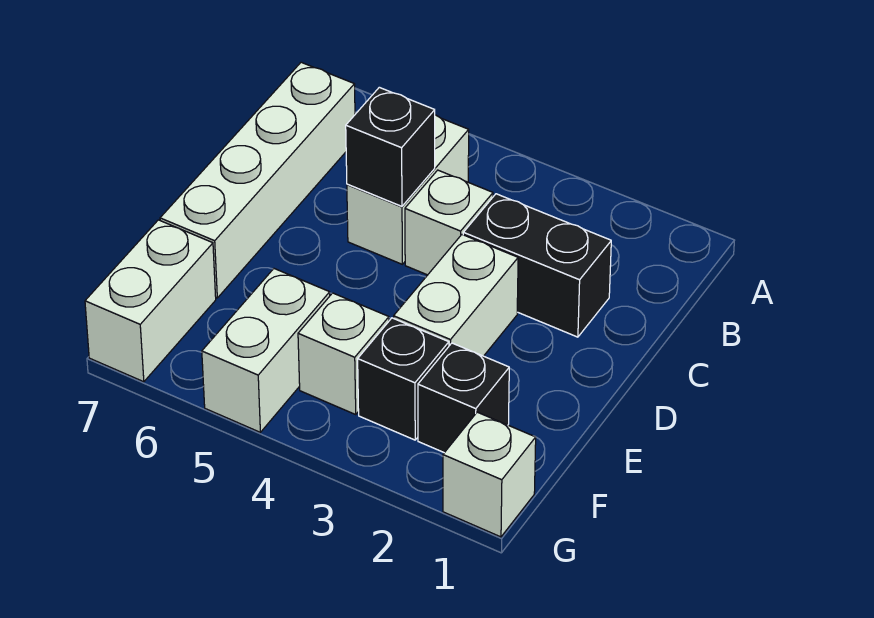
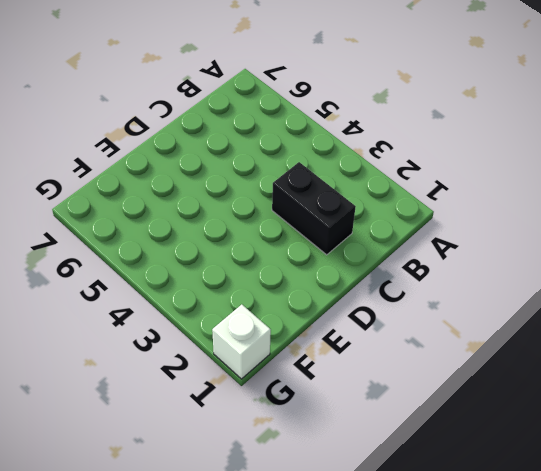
none -> white brick B5:C5 level 1
none -> white brick B7:E7 level 1
none -> white brick C4 level 1

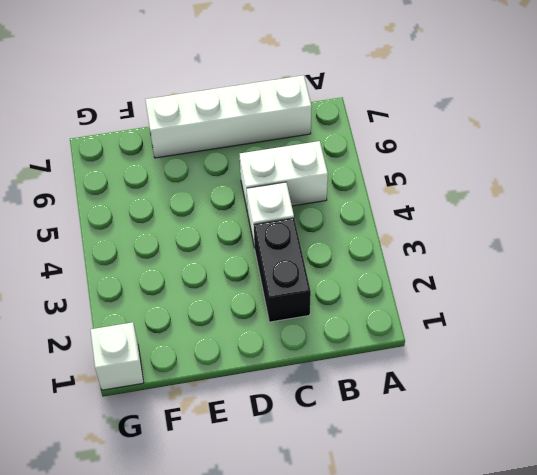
none -> white brick D3:E3 level 1
none -> black brick F2 level 1
none -> black brick F3 level 1

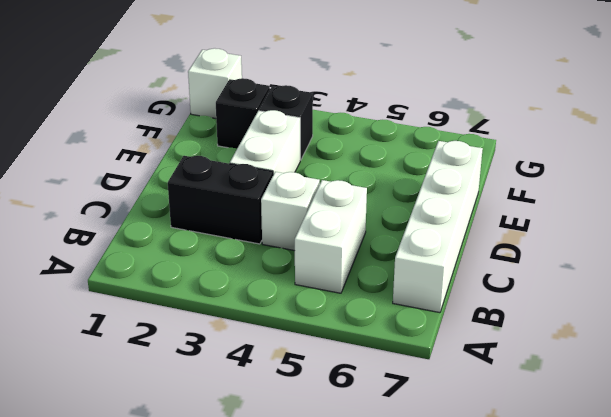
none -> white brick F4 level 1
none -> white brick F5:G5 level 1
none -> white brick F7:G7 level 1

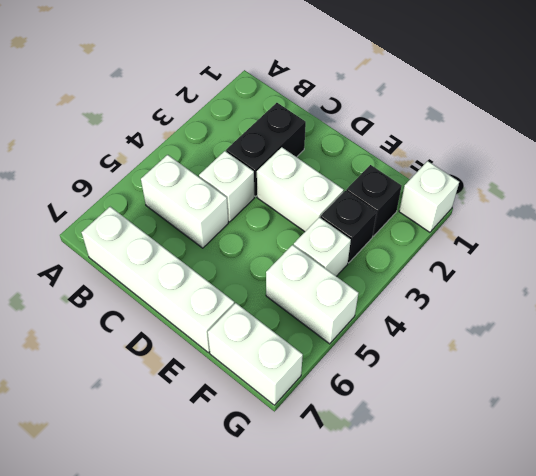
none -> black brick C5 level 2

